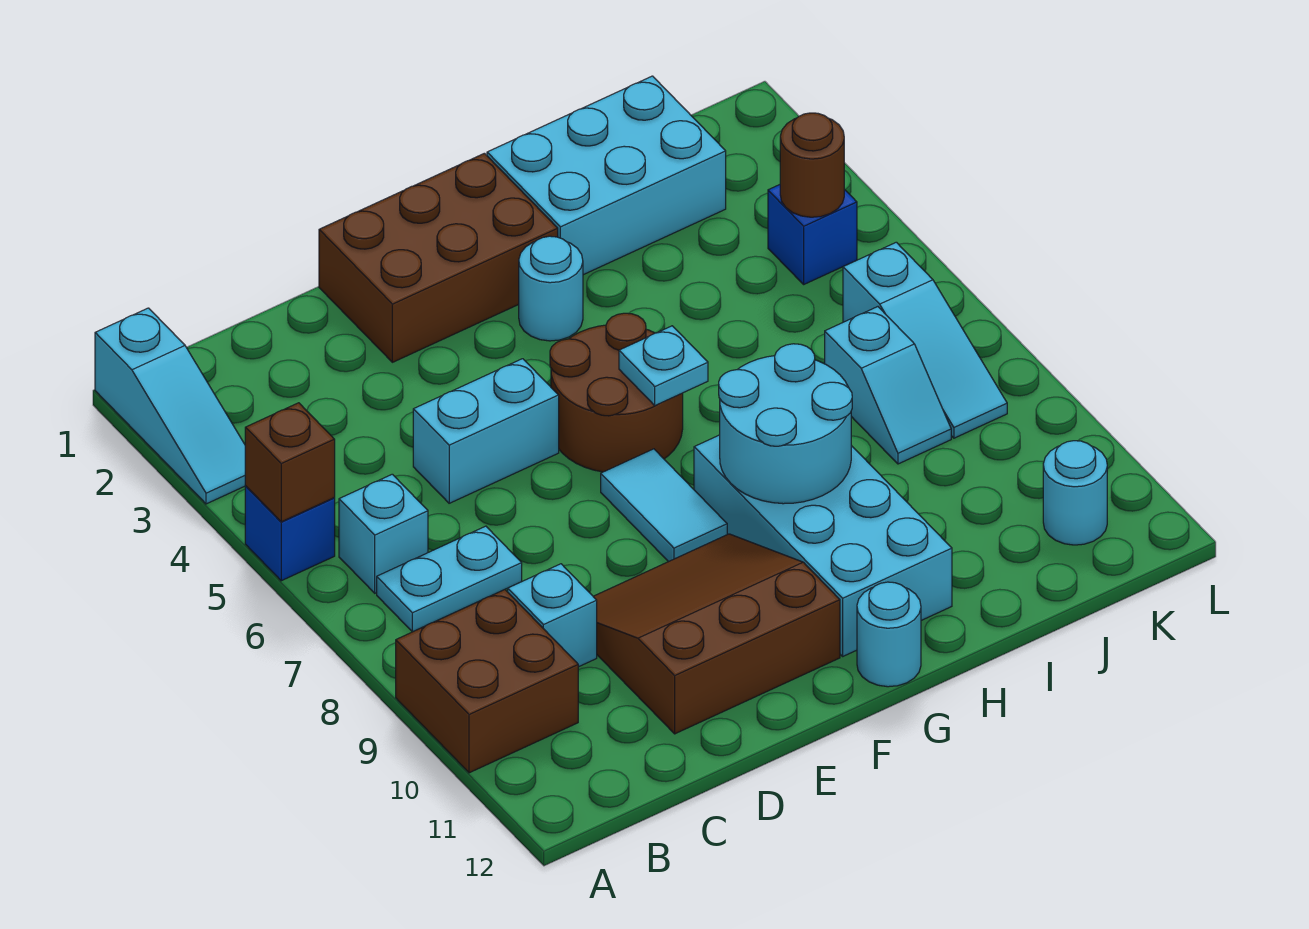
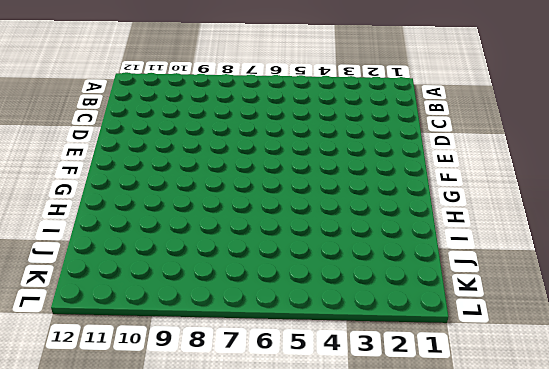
none -> cyan slope A1:A3 level 1 top 1
none -> blue brick A5 level 1
none -> brown brick A9:B10 level 1

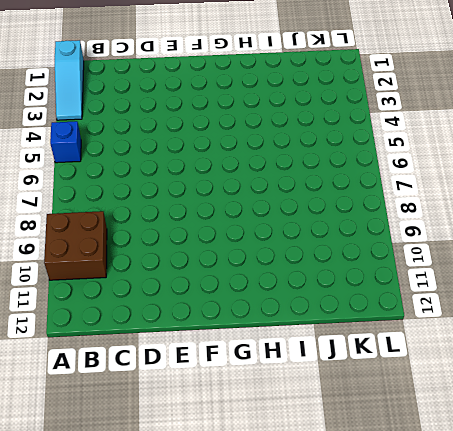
none -> cyan brick B6 level 1
none -> cyan plate B7:C7 level 1
none -> cyan brick C9 level 1

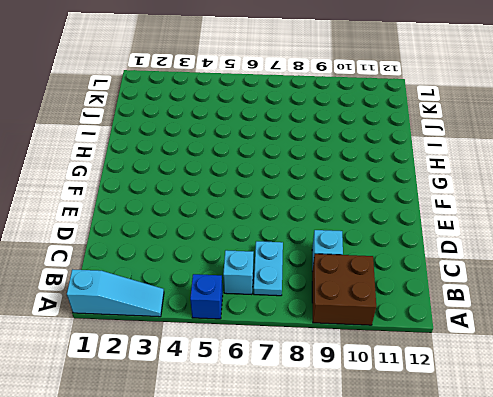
none -> cyan brick D5:E5 level 1
none -> brown slope D9:F11 level 1 top 11
none -> brown brick E1:G2 level 1

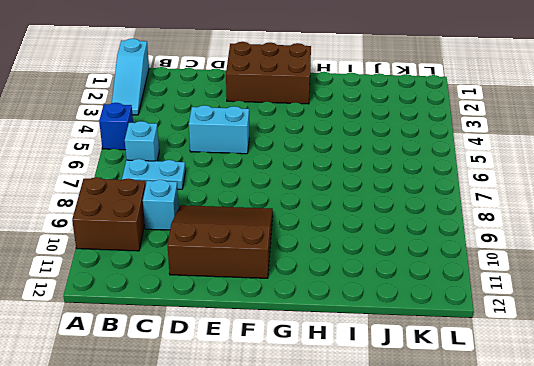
none -> brown round brick F5:G6 level 1
none -> cyan tile F7:F8 level 1
none -> cyan round brick G3 level 1

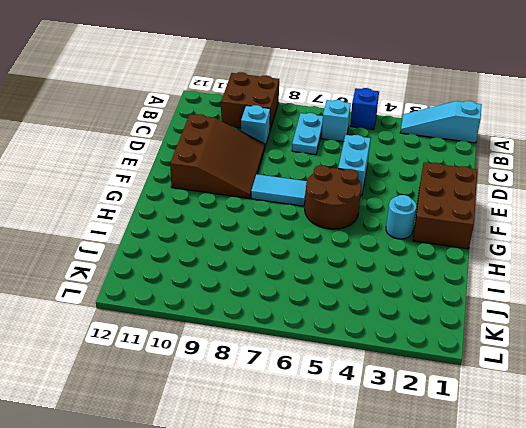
none -> cyan brick G8:H11 level 1
none -> cyan round brick G12 level 1
none -> cyan brick H1:J2 level 1

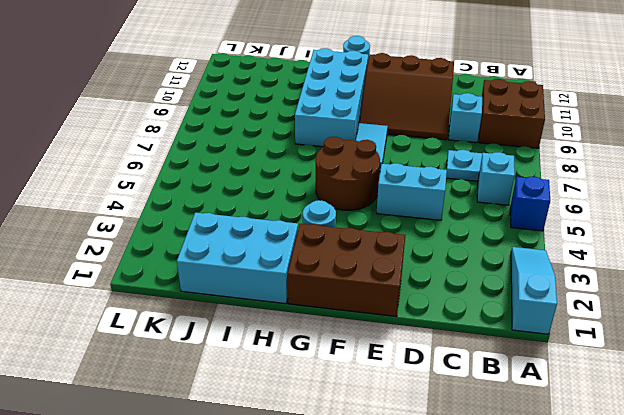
none -> cyan slope J7:J8 level 1 top 7
none -> blue brick K4 level 1
none -> cyan slope K6:K8 level 1 top 6

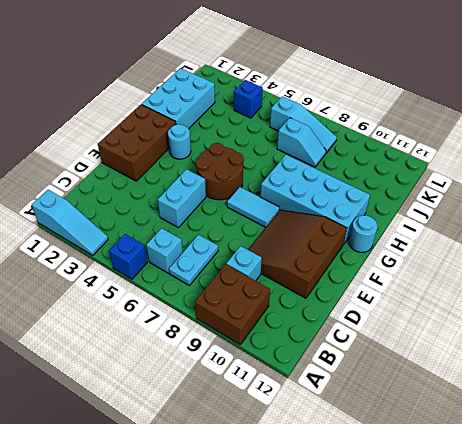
none -> cyan round brick K11 level 1
none -> brown brick A5 level 2
none -> cyan plate G6 level 2

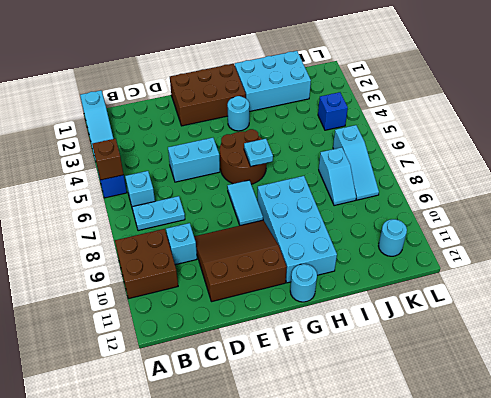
none -> cyan round brick G8:H9 level 2
none -> brown round brick K4 level 2

